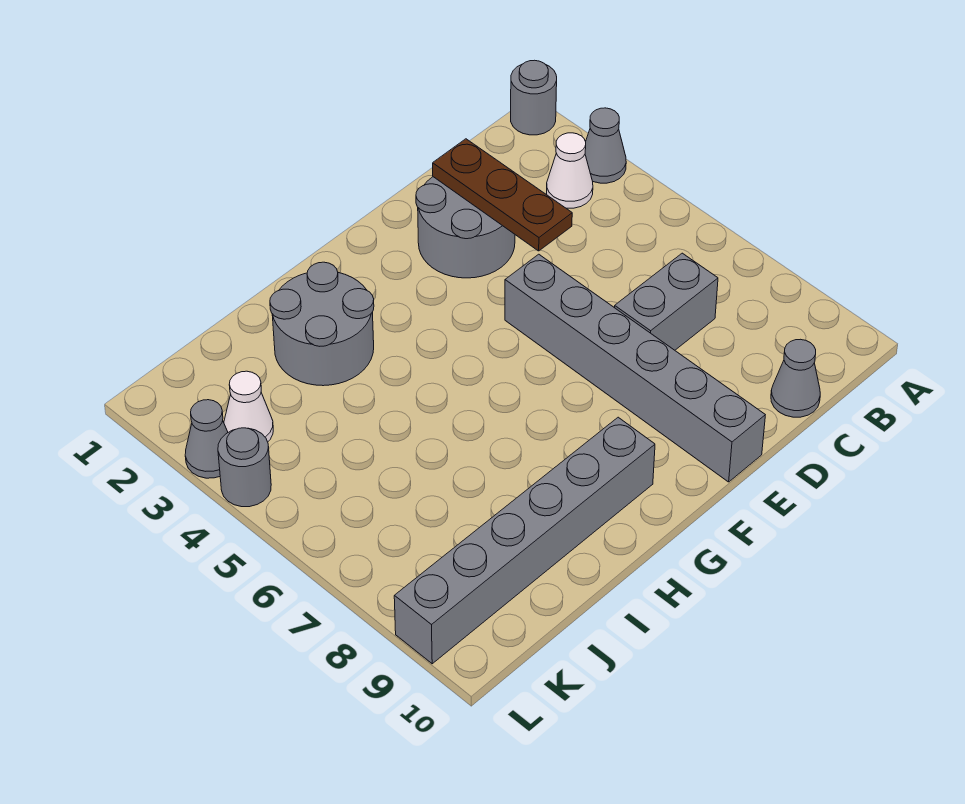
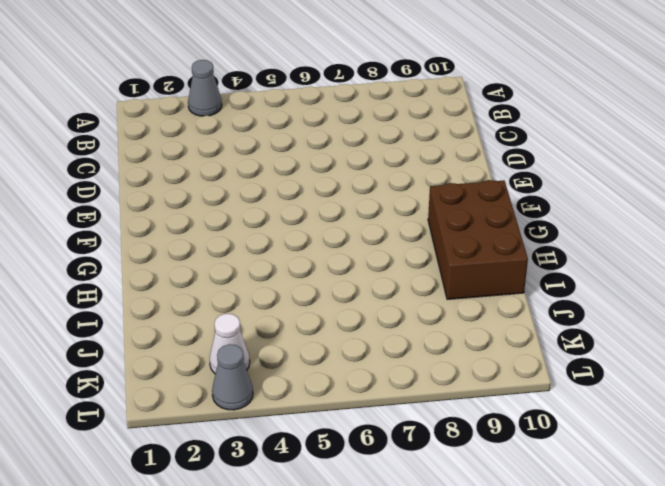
brown brick G9:I10 level 1 -> grey brick G9:L9 level 1
none -> grey round brick A1 level 1
none -> white cone B3 level 1
none -> grey brick C7:D7 level 1

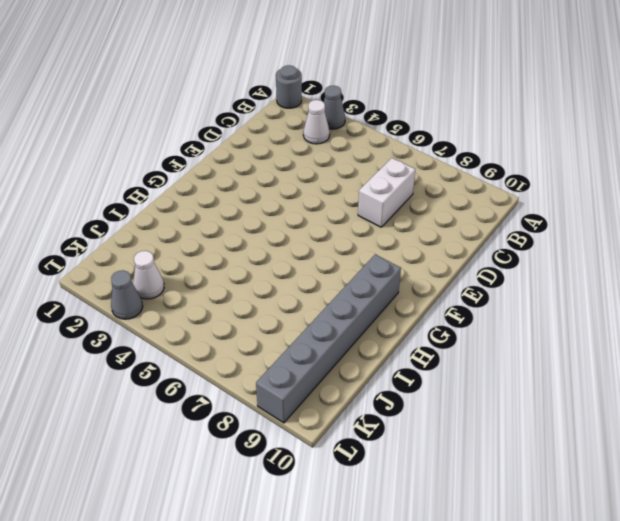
white brick C7:D7 level 1 -> grey brick C7:D7 level 1
none -> grey cone C10 level 1
none -> grey round brick D2:E3 level 1
none -> grey brick E5:E10 level 1

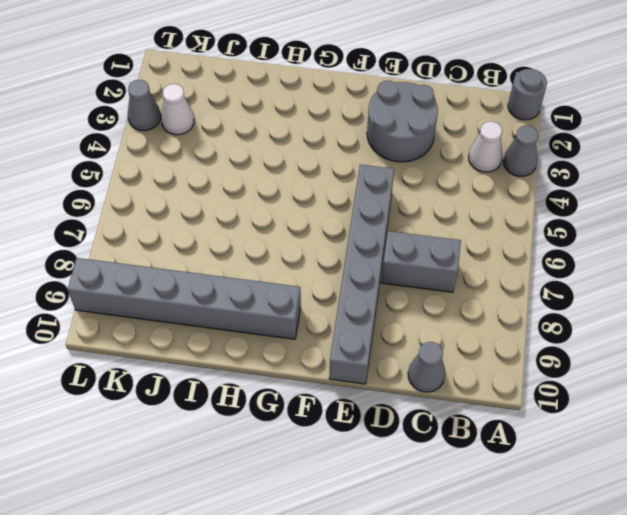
none -> grey round brick H2:I3 level 1
none -> grey round brick L4 level 1
none -> brown plate D2:D4 level 2

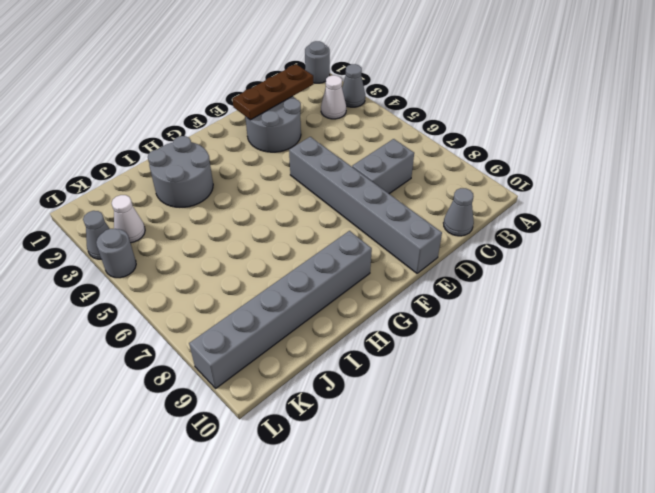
brown plate C2:E2 level 2 -> brown plate D2:D4 level 2

